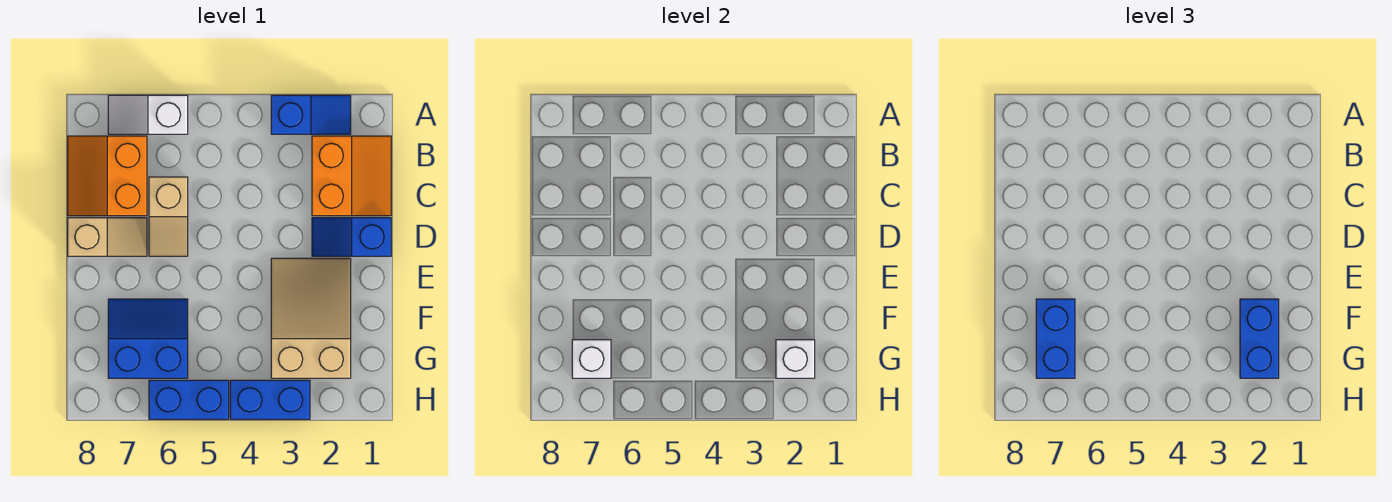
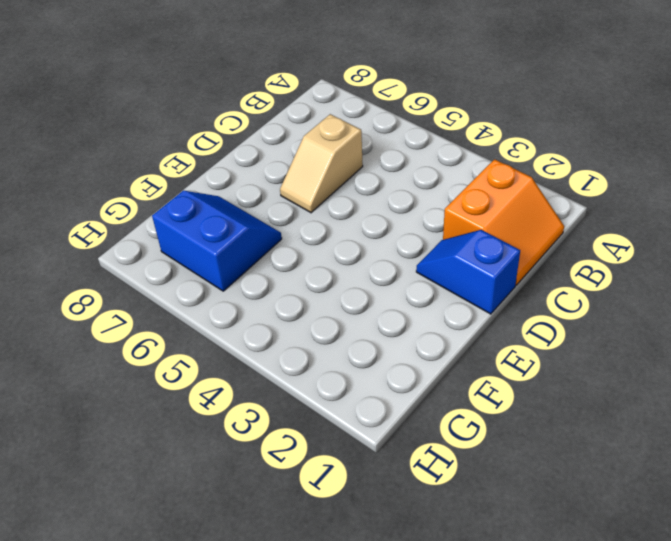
none -> blue slope A2:A3 level 1 top 3
none -> white slope A6:A7 level 1 top 6
none -> orange slope B7:C8 level 1 top 7

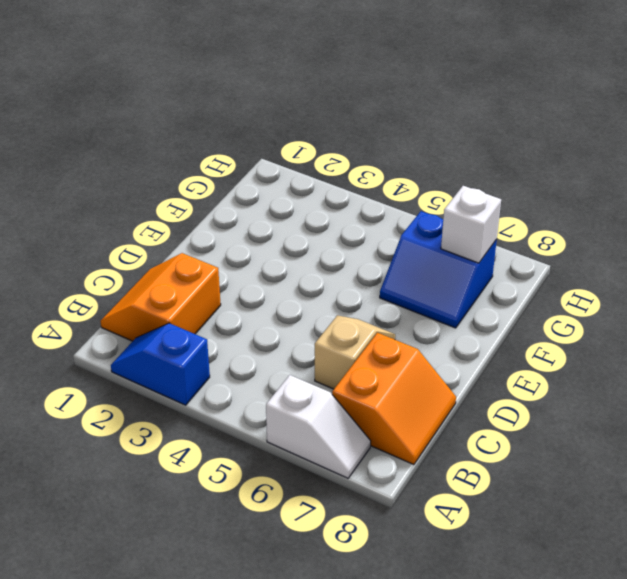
none -> blue slope D1:D2 level 1 top 1
none -> tan slope D7:D8 level 1 top 8
none -> tan slope E2:G3 level 1 top G

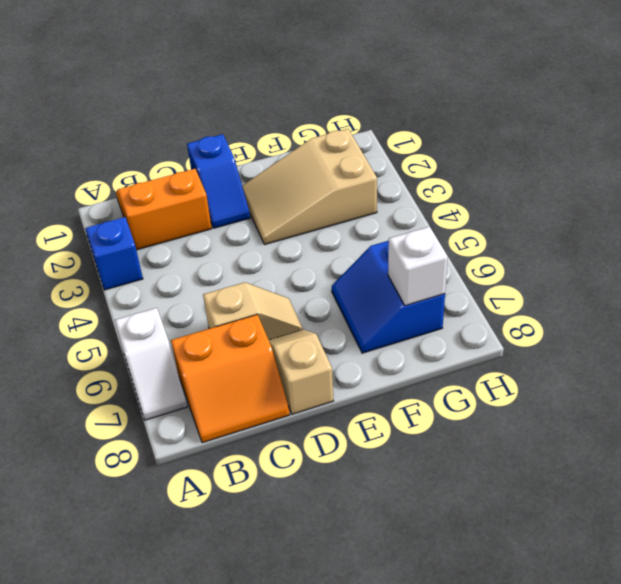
none -> blue brick H3:H4 level 1
none -> blue brick H5:H6 level 1
none -> white brick G2 level 2

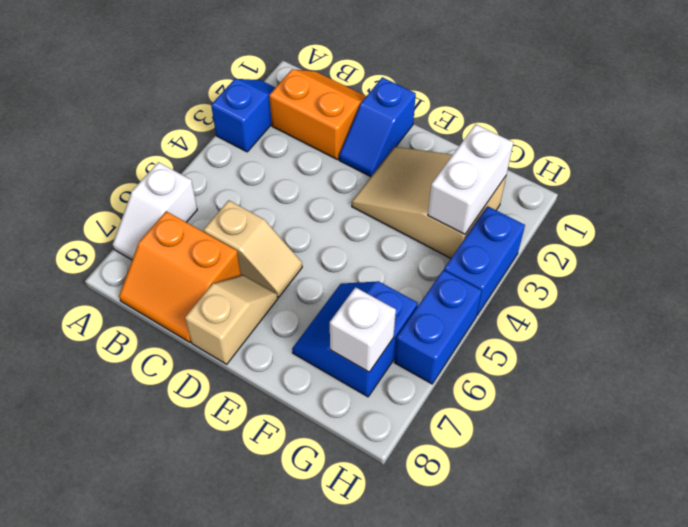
white brick G2:G3 level 2 -> white brick G2 level 2
none -> blue brick F2:G2 level 3
none -> blue brick F7:G7 level 3

